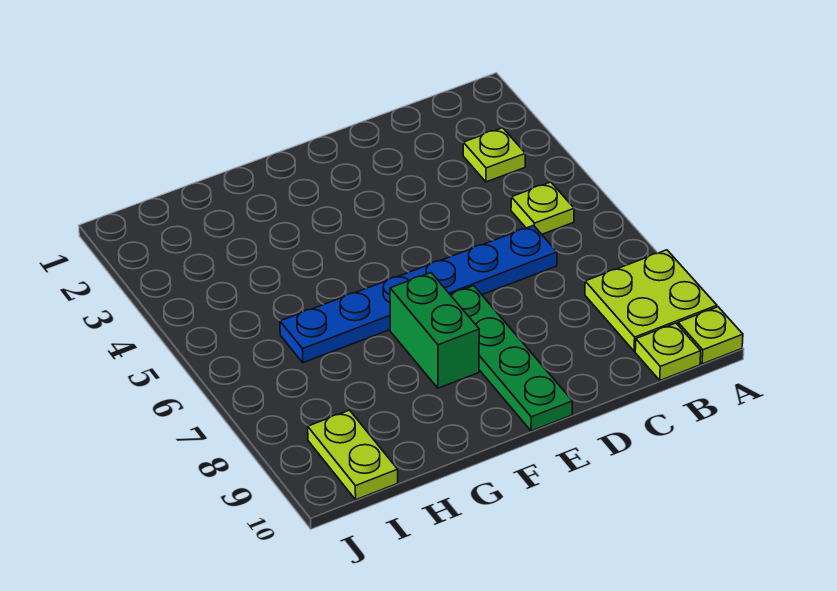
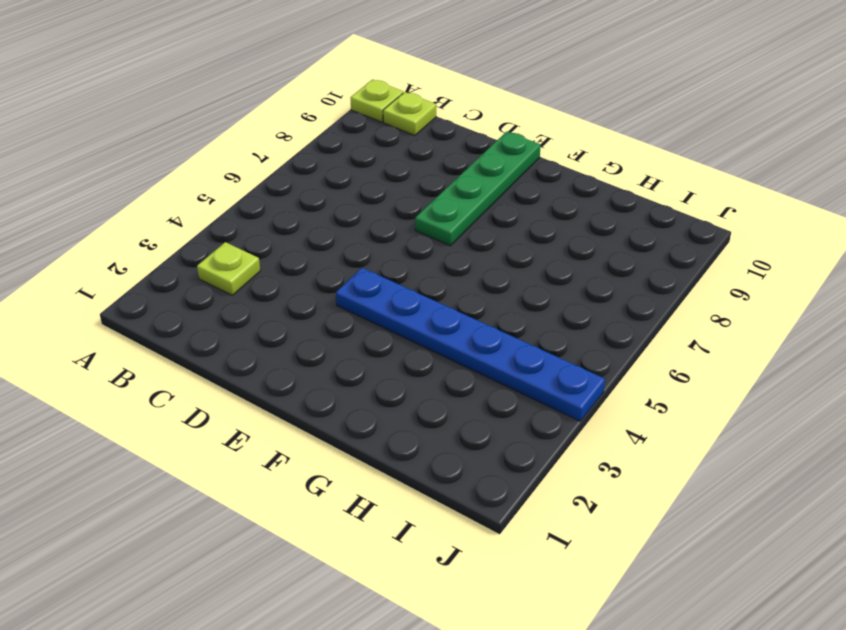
blue plate E4:J4 level 1 -> blue plate C6:H6 level 1
none -> lime plate A8:B9 level 1
none -> lime plate B5 level 1

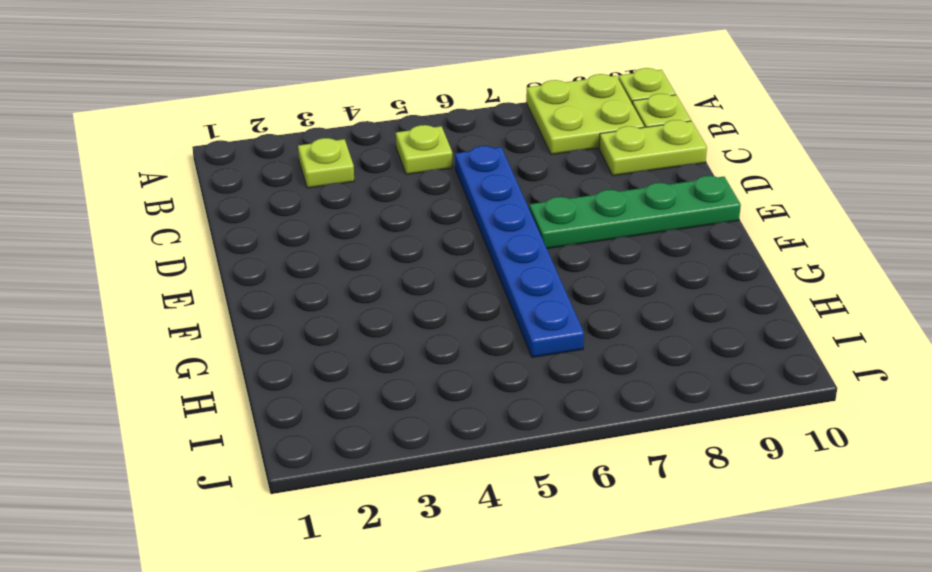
lime plate C9:C10 level 1 -> lime plate I9:I10 level 1
none -> green brick F7:F8 level 1

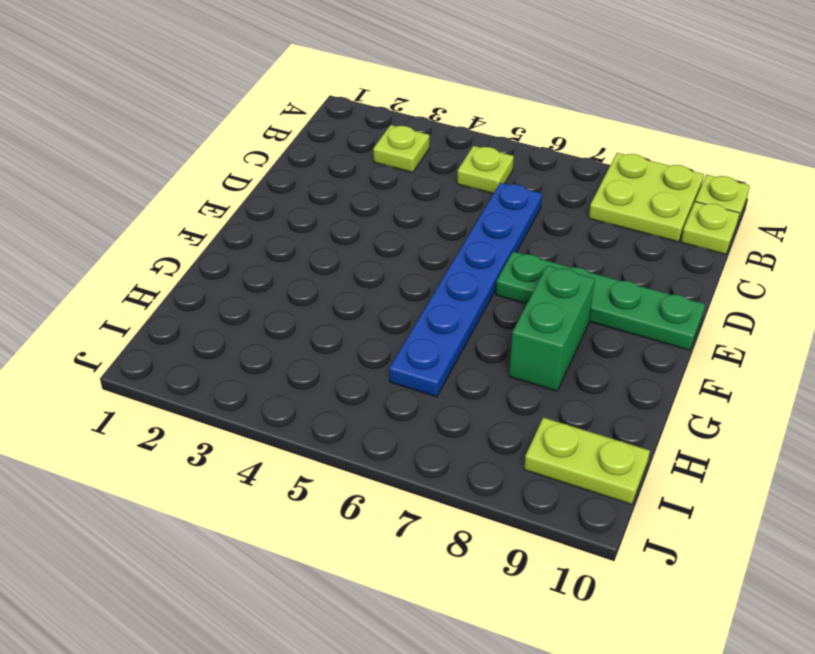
green brick F8:G8 level 1 -> green brick F7:F8 level 1

